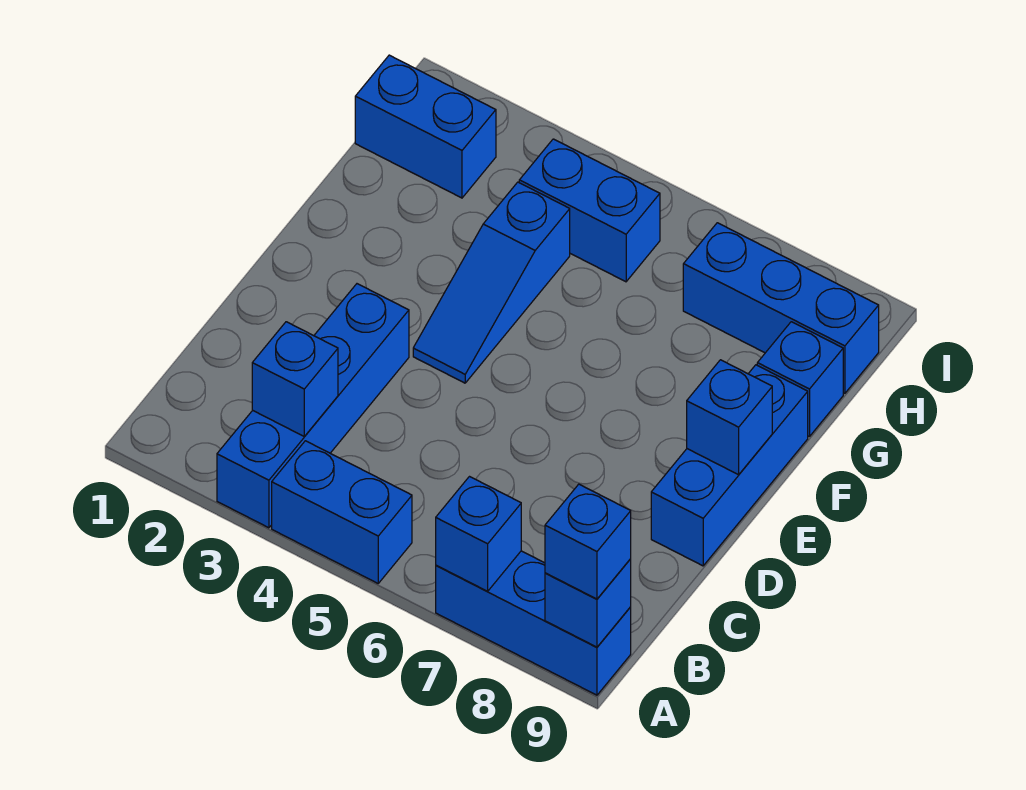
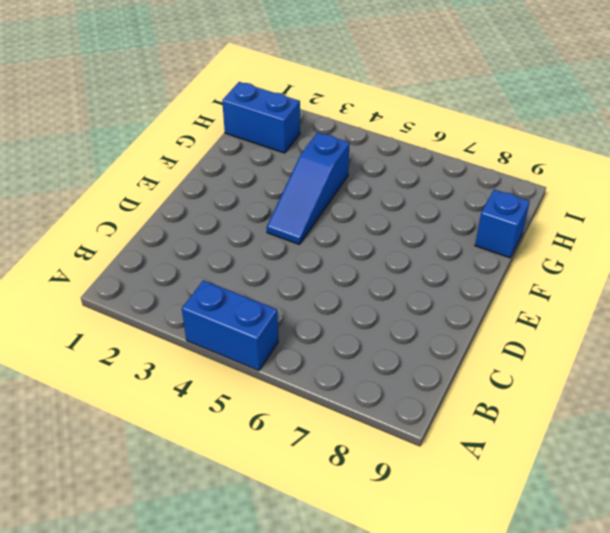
none -> blue brick A3:D3 level 1
none -> blue brick A7:A9 level 1
none -> blue brick D9:F9 level 1

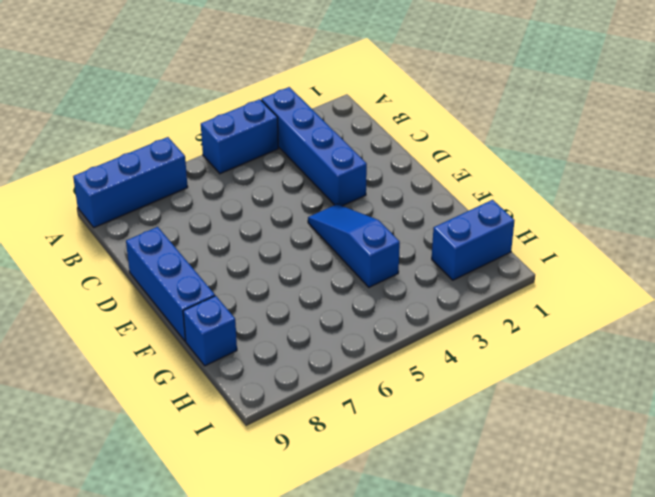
none -> blue brick H4:H5 level 1
none -> blue brick H7:H9 level 1
none -> blue brick A7 level 2

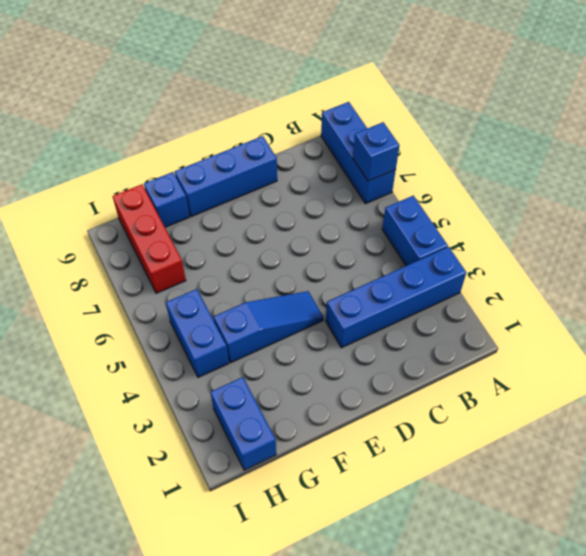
red brick H7:H9 level 1 -> blue brick H7:H9 level 1
none -> blue brick A9 level 2
none -> blue brick B3 level 2
none -> blue brick E9 level 2

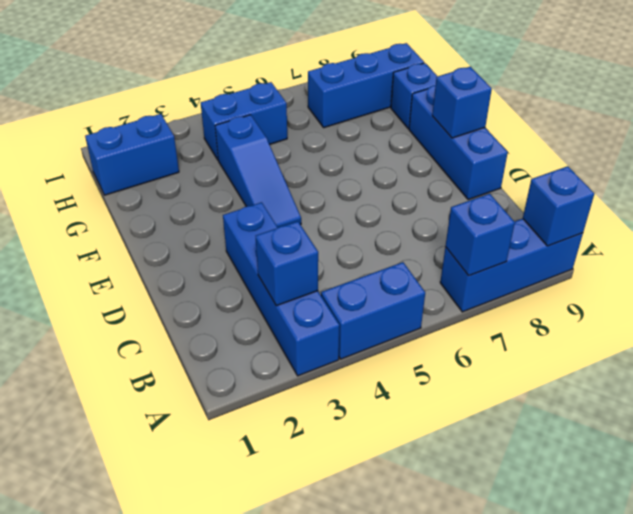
none -> blue brick A9 level 3

